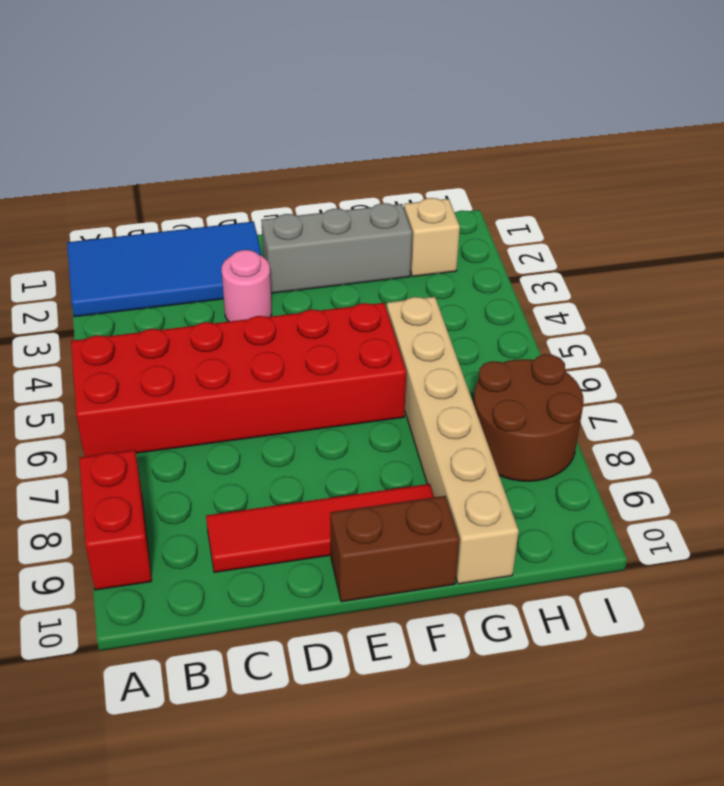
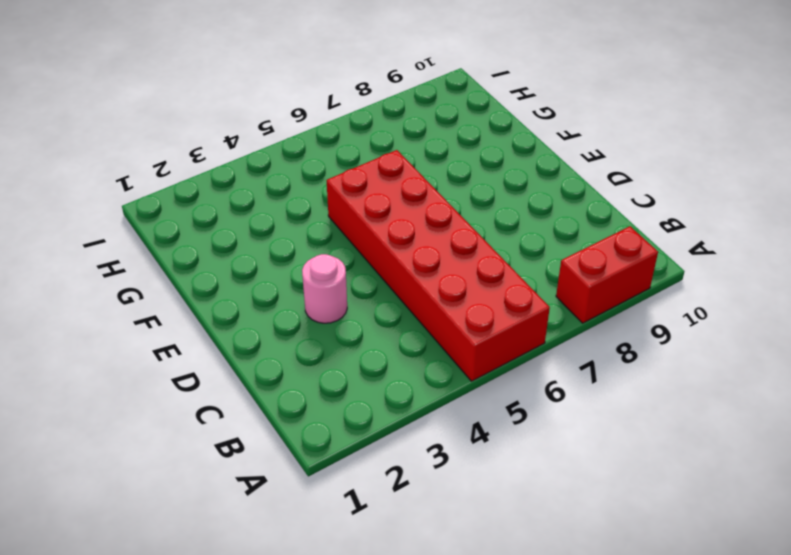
none -> blue tile A1:D2 level 1
none -> red tile C9:F9 level 1

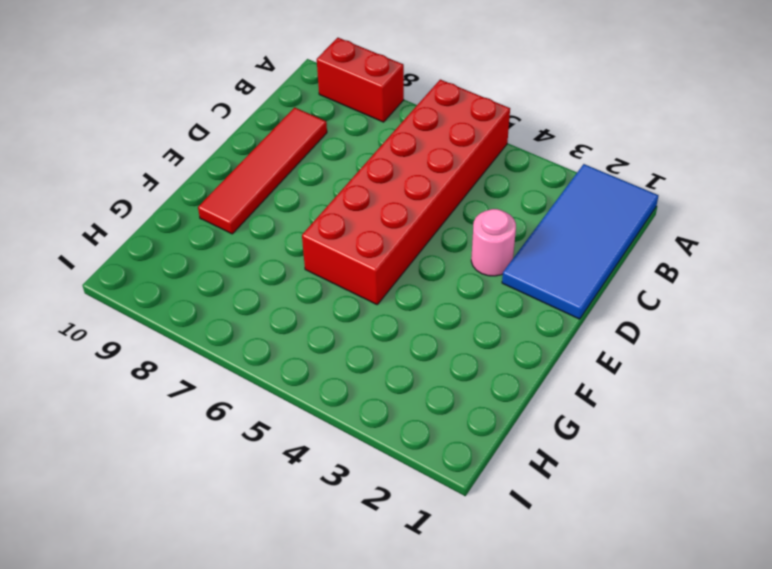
none -> grey brick E2:G2 level 1
none -> brown brick E10:F10 level 1

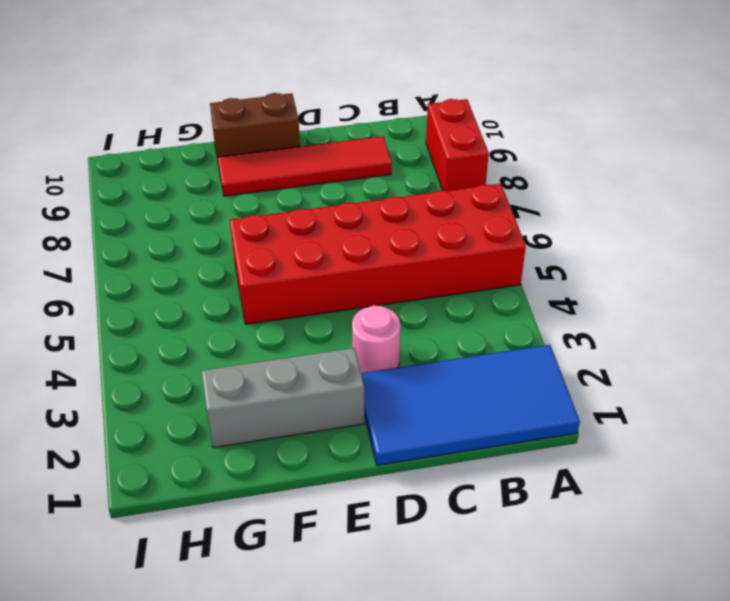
none -> tan brick G5:G10 level 1
none -> tan brick H2 level 1

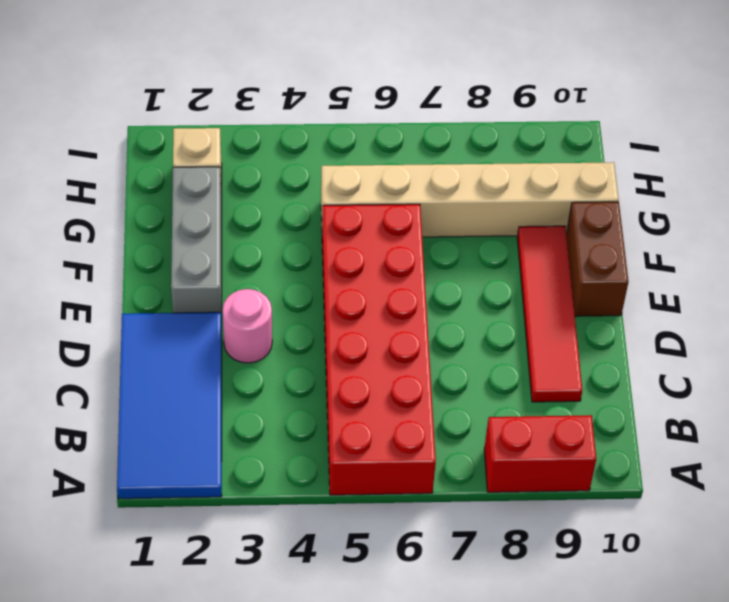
none -> brown round brick H7:I8 level 1

